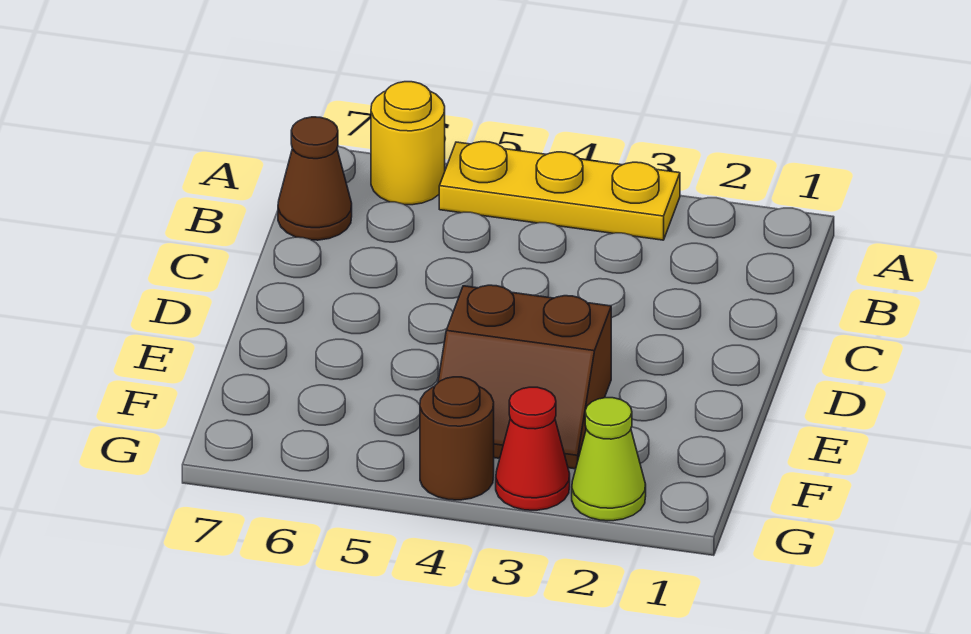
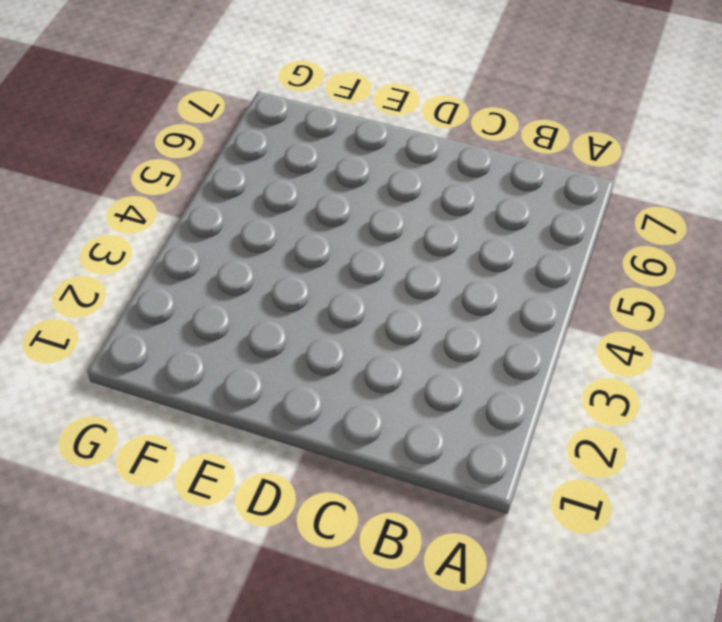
none -> yellow plate A3:A5 level 1
none -> yellow round brick A6 level 1

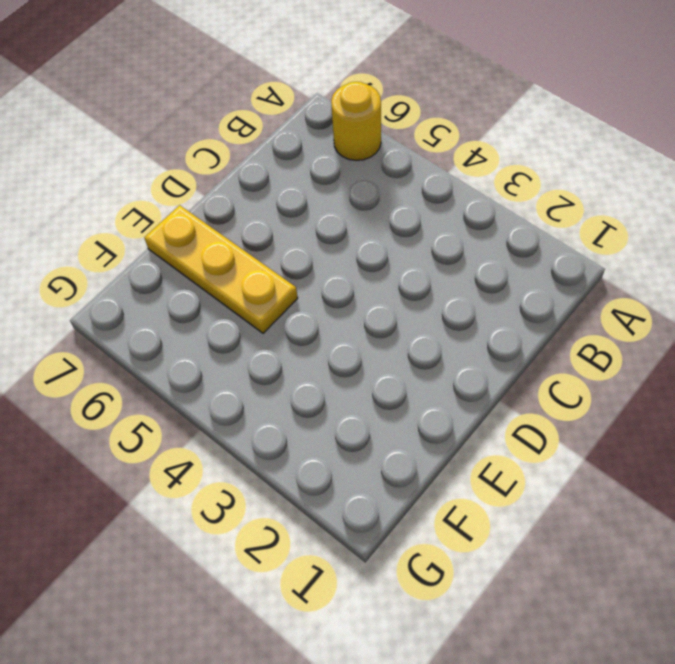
yellow plate E5:E7 level 1 -> yellow plate A3:A5 level 1
none -> brown cone B7 level 1
none -> brown slope E3:F4 level 1 top E

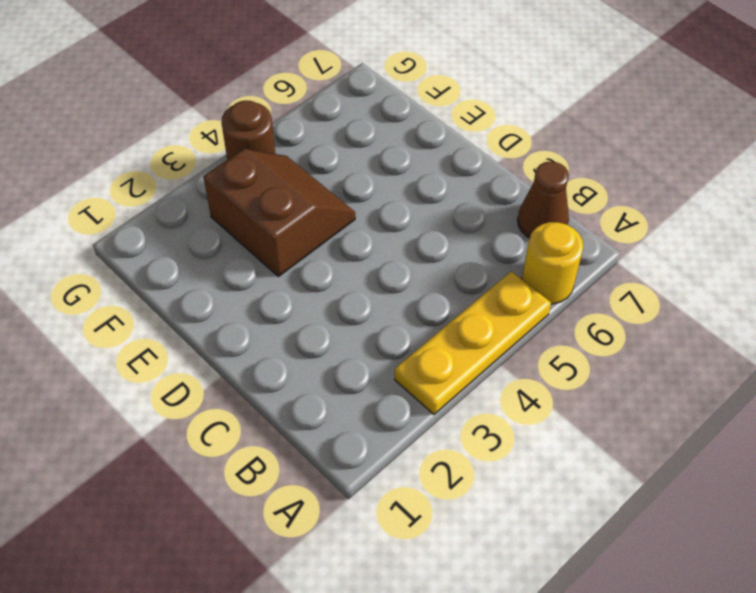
brown slope E3:F4 level 1 top 3 -> brown slope E3:F4 level 1 top E
none -> lime cone G2 level 1
none -> red cone G3 level 1

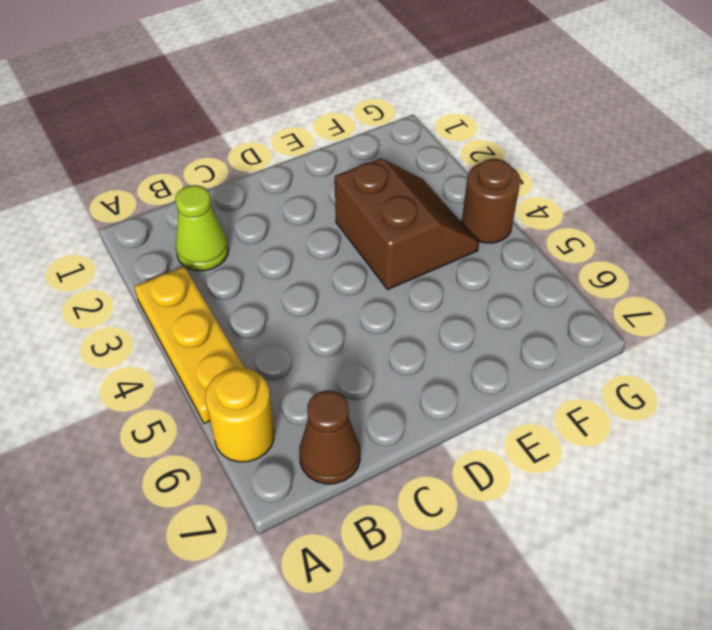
lime cone B2 level 1 -> lime cone G2 level 1
none -> red cone G3 level 1

